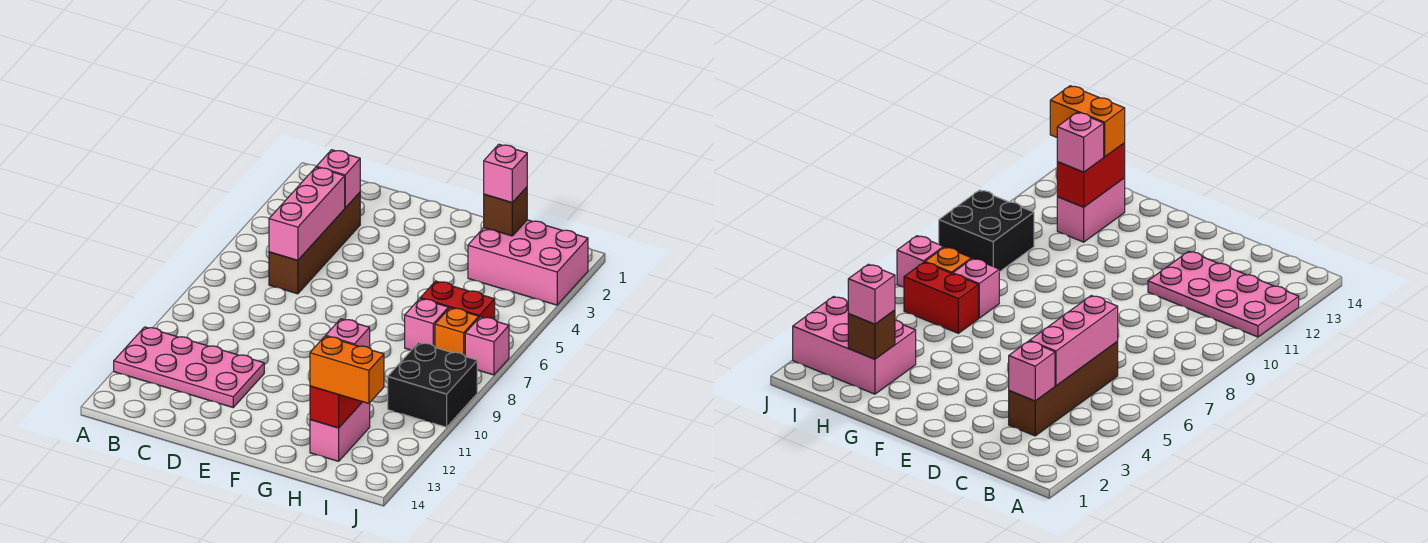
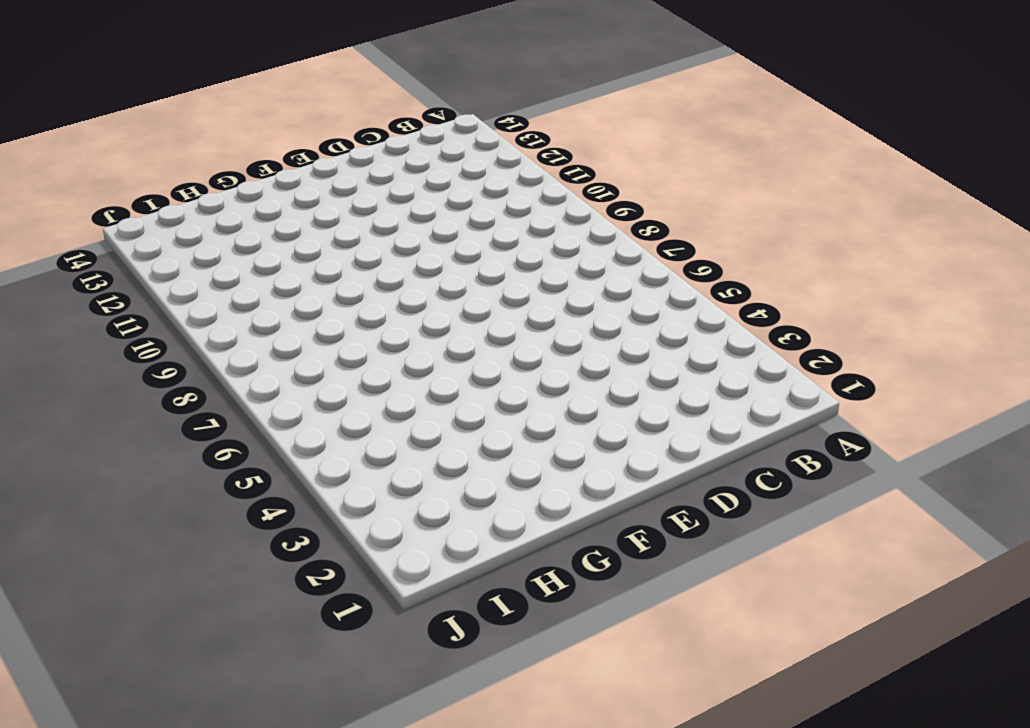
none -> pink plate A11:D12 level 1
none -> brown brick C3:C6 level 1
none -> pink brick H2:J3 level 1

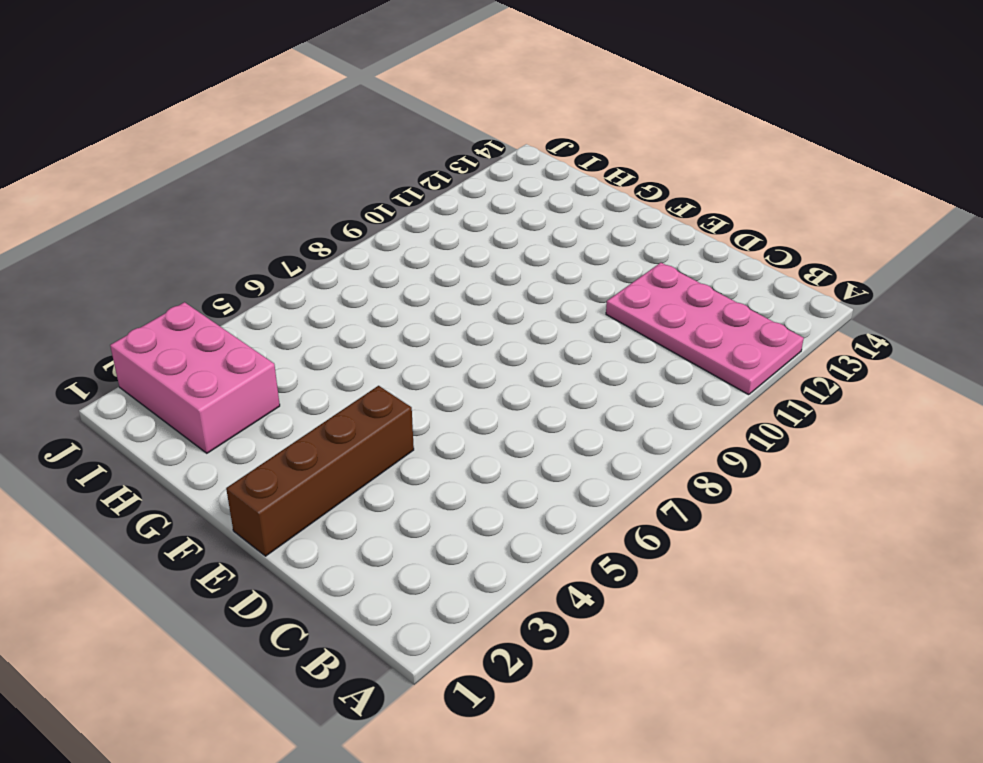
brown brick E1:E4 level 1 -> brown brick C3:C6 level 1
none -> red brick H6:I6 level 1
none -> pink brick H7 level 1
none -> pink brick H12:H13 level 1

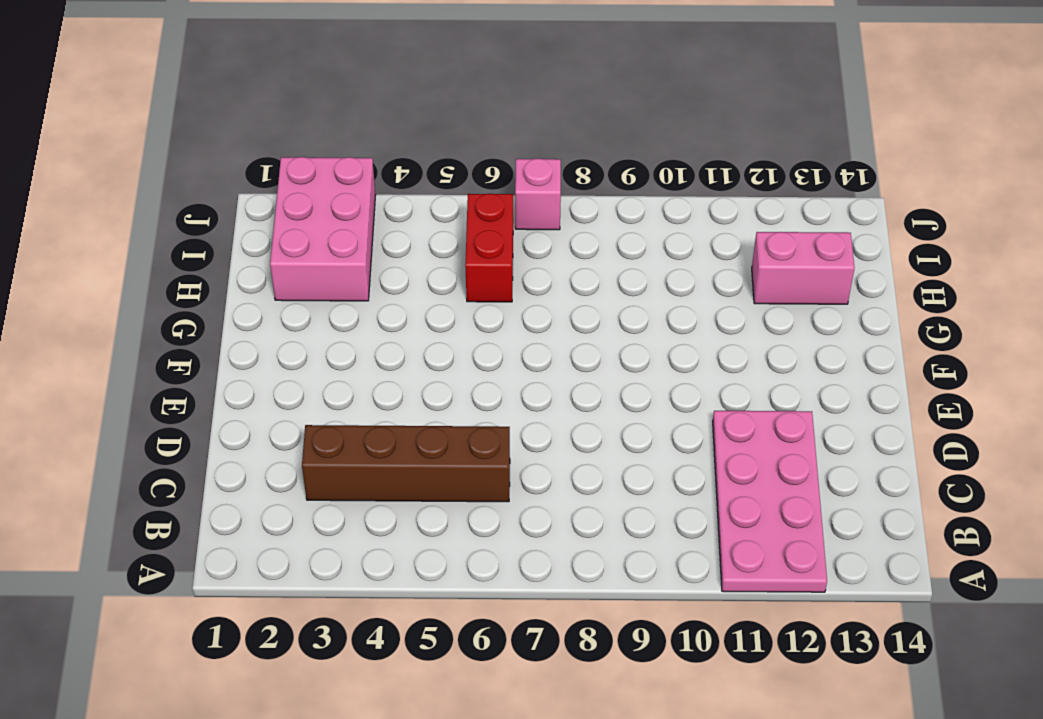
none -> pink brick H7 level 1
none -> orange brick I7 level 1
none -> black brick I9:J10 level 1

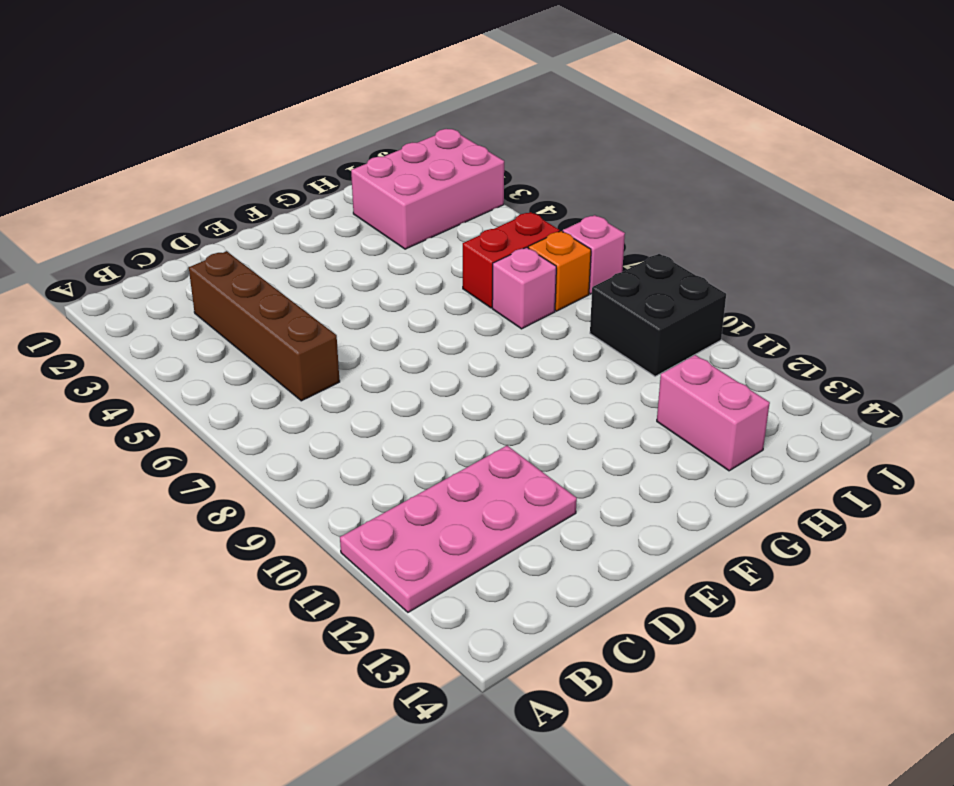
none -> pink brick C3 level 2
none -> pink brick C4:C6 level 2
none -> brown brick H2 level 2

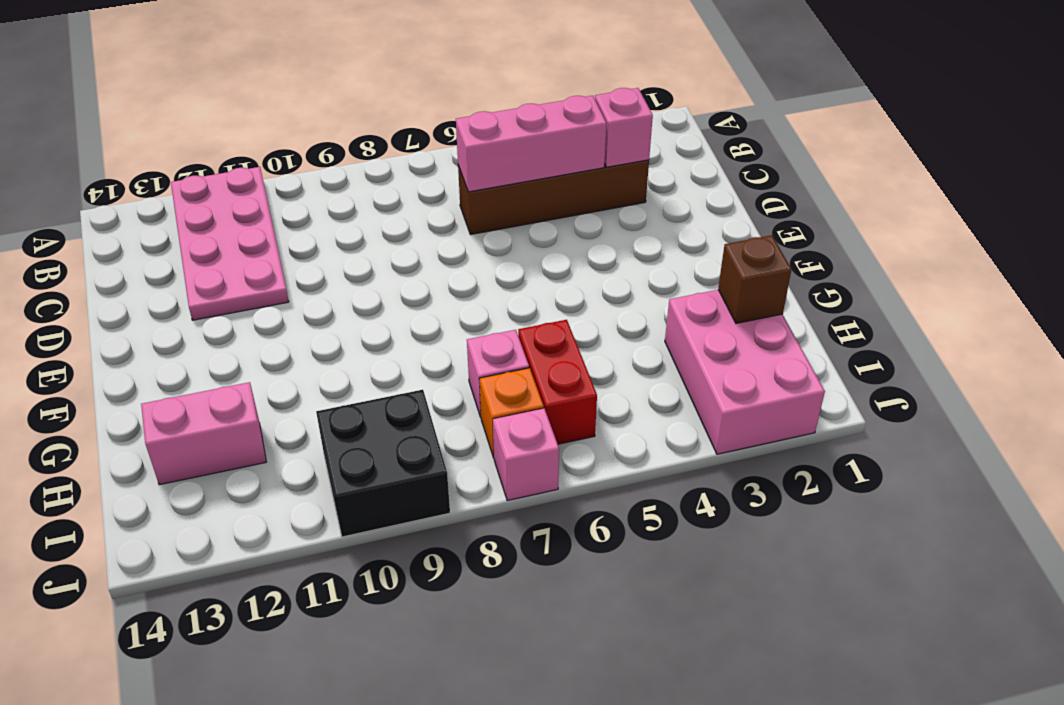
none -> red brick H12:H13 level 2
none -> pink brick H2 level 3
none -> pink brick H12 level 3

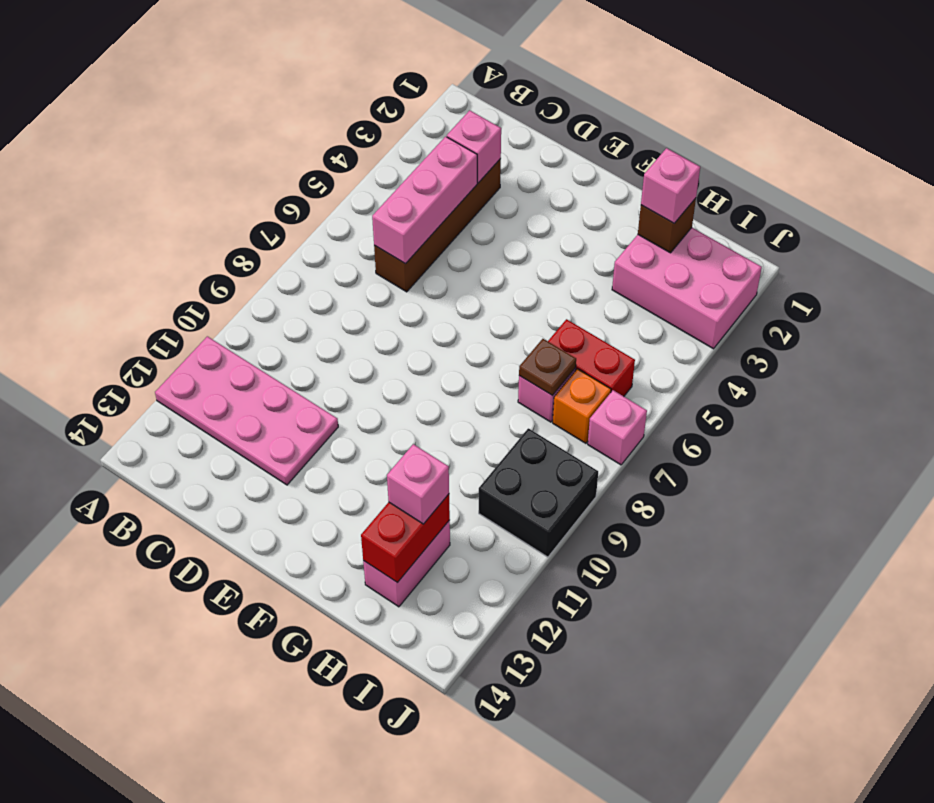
brown plate H7 level 2 -> none
none -> orange brick H13:I13 level 3

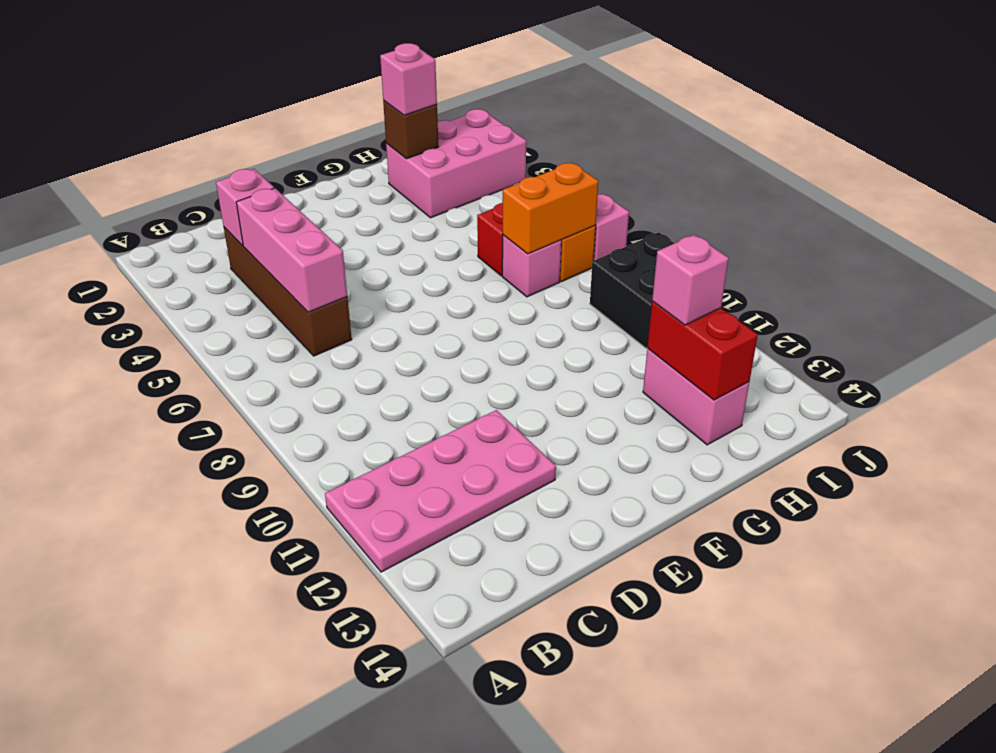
orange brick H7:I7 level 2 -> orange brick H13:I13 level 3

